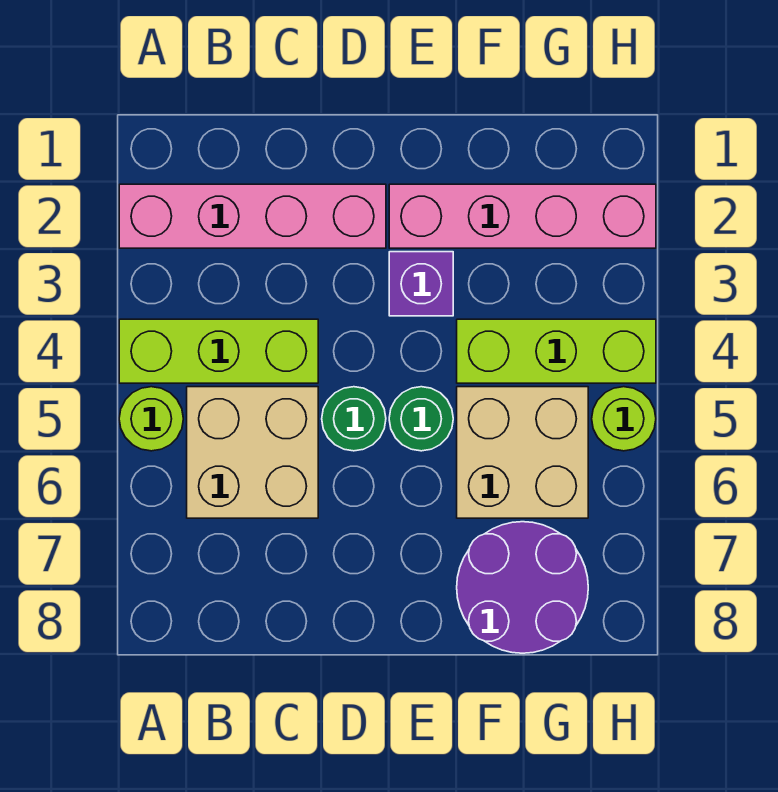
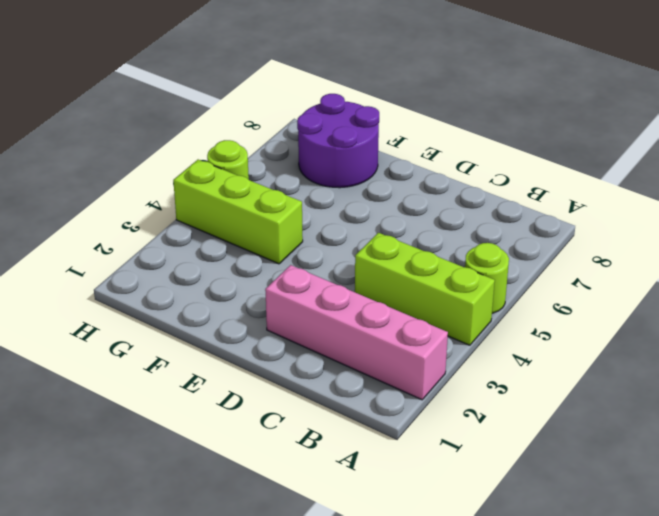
none -> tan brick B5:C6 level 1
none -> green round brick D5 level 1
none -> pink brick E2:H2 level 1

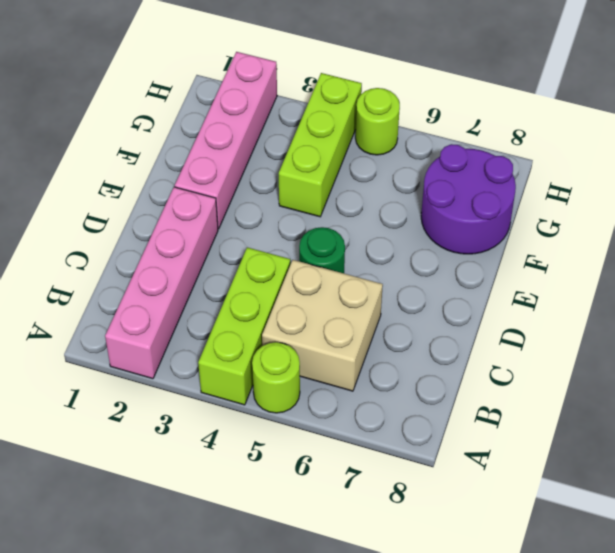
none -> purple brick E3 level 1
none -> green round brick E5 level 1
none -> tan brick F5:G6 level 1

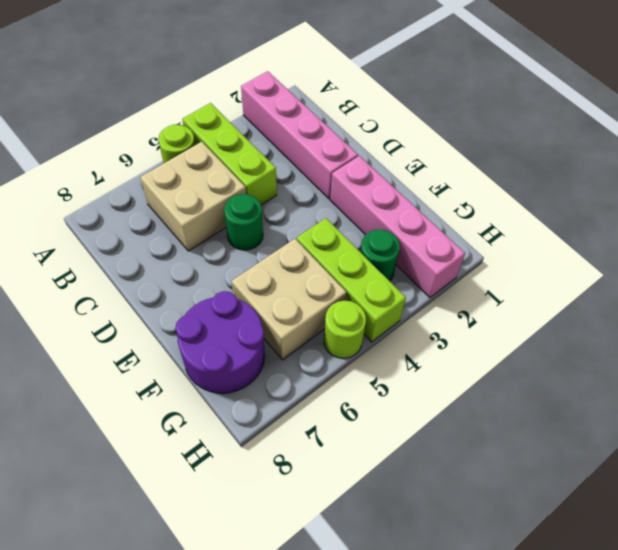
green round brick G3 level 1 -> green round brick E5 level 1
none -> purple brick E3 level 1

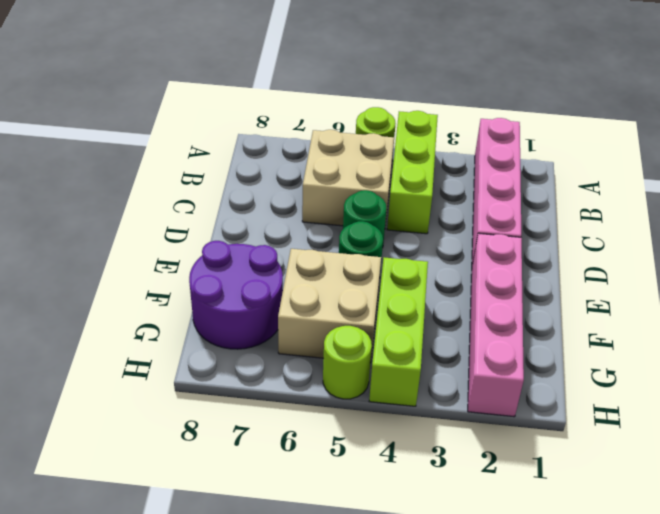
none -> purple brick E3 level 1

